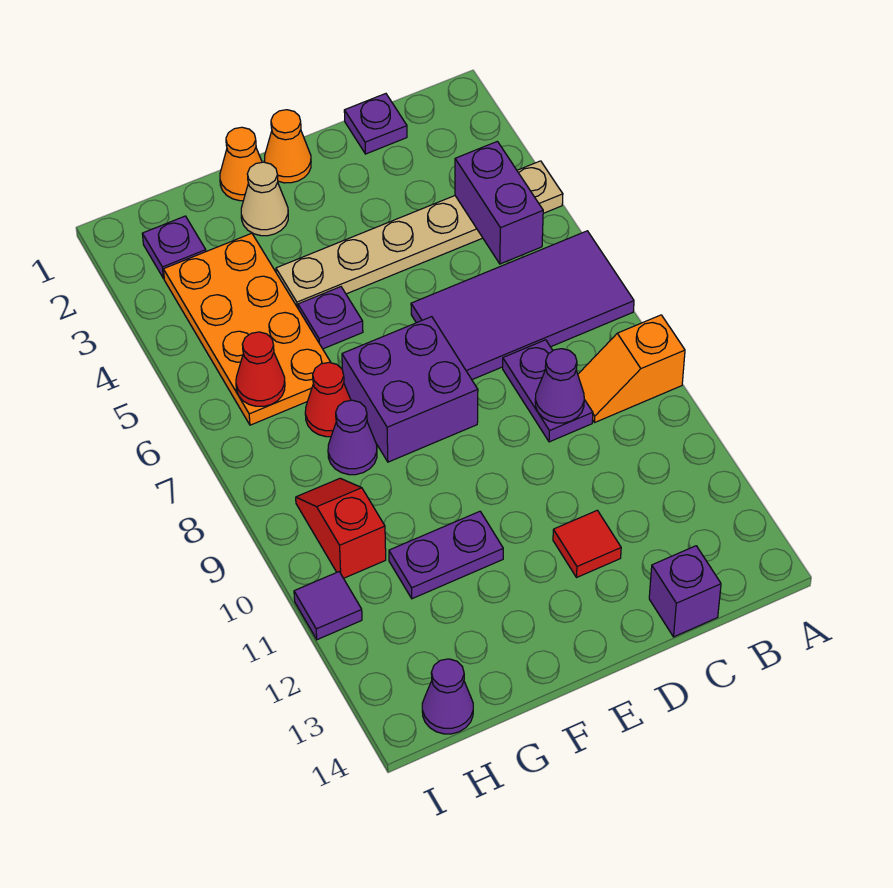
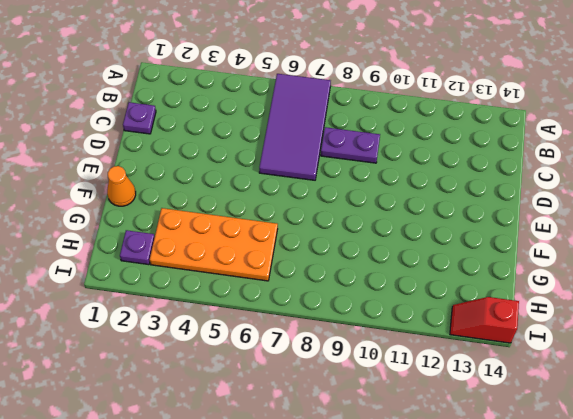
red slope I13:I14 level 1 top 14 -> red slope H9:H10 level 1 top 10
none -> tan plate A4:F4 level 1
none -> orange slope A9:B9 level 1 top A
none -> purple brick C14 level 1

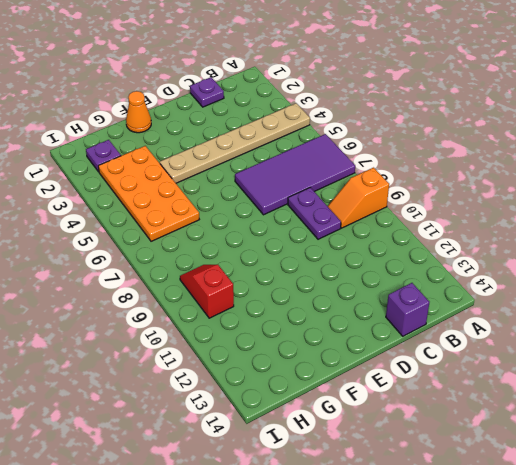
none -> red tile D12 level 1
none -> orange cone E1 level 1
none -> purple brick E7:F8 level 1

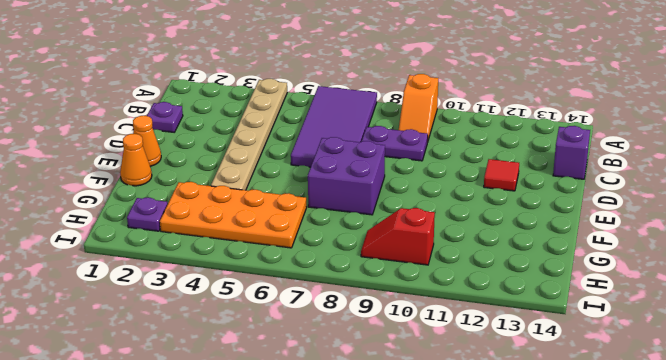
none -> tan cone F2 level 1
none -> purple plate F5 level 1
none -> purple plate F11:G11 level 1

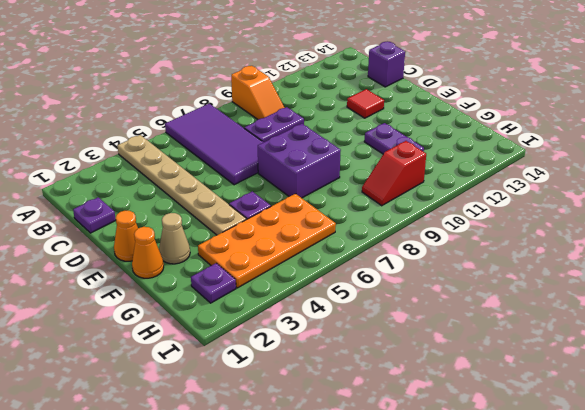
none -> red cone G7 level 1
none -> purple cone G8 level 1
none -> purple cone H14 level 1

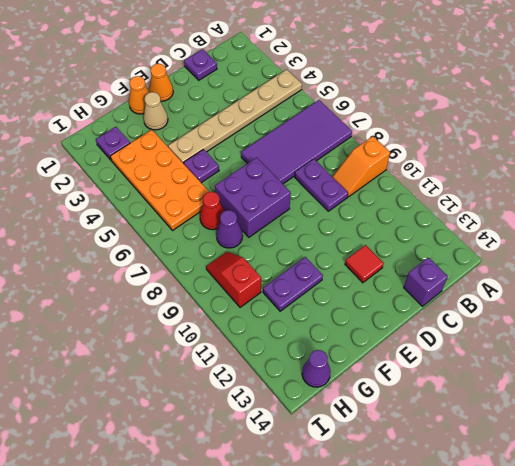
none -> purple tile I11 level 1
none -> purple brick B4:B5 level 2
none -> purple cone C9 level 2

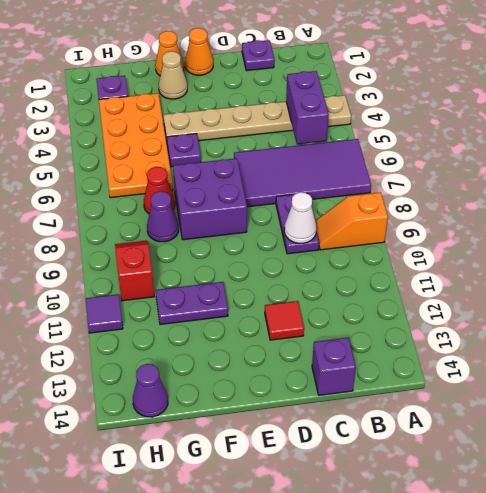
white cone C9 level 2 -> purple cone C9 level 2
none -> red cone H6 level 2

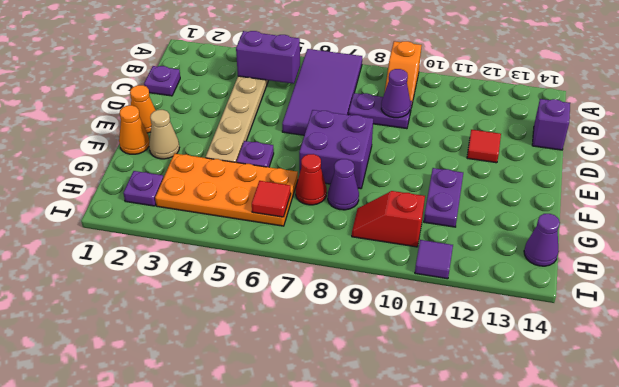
red tile H6 level 2 -> red cone H6 level 2

